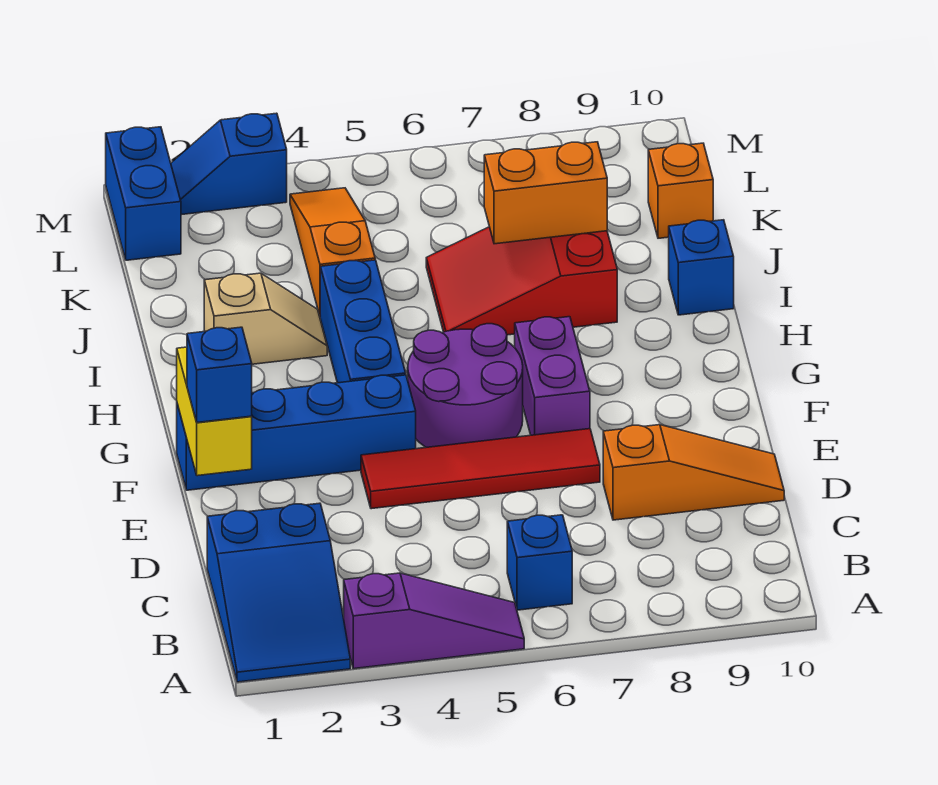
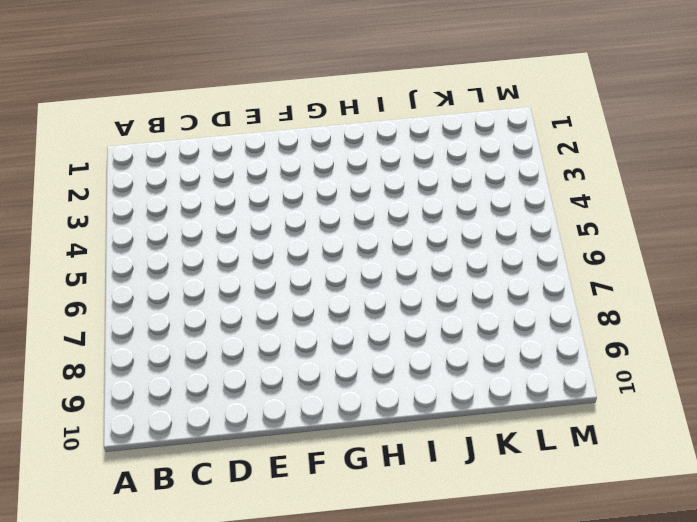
none -> blue slope A1:C2 level 1 top C
none -> purple slope A3:A5 level 1 top 3
none -> blue brick B6 level 1

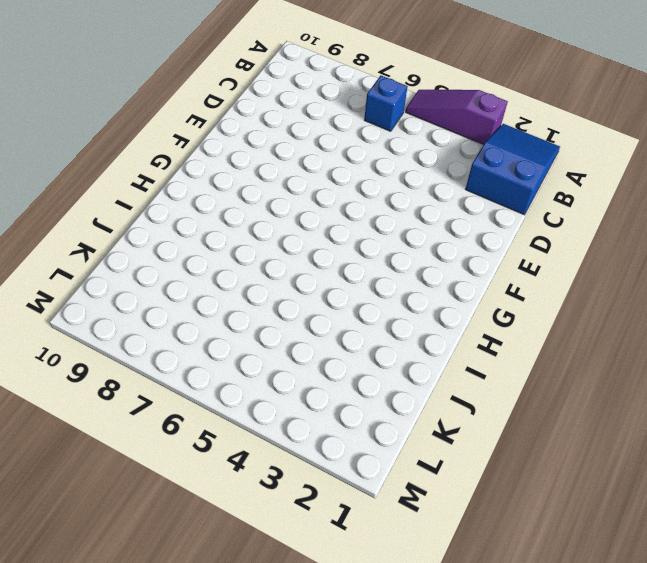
none -> orange slope D8:D10 level 1 top 8
none -> red tile E4:E7 level 1
none -> blue brick F1:F4 level 1

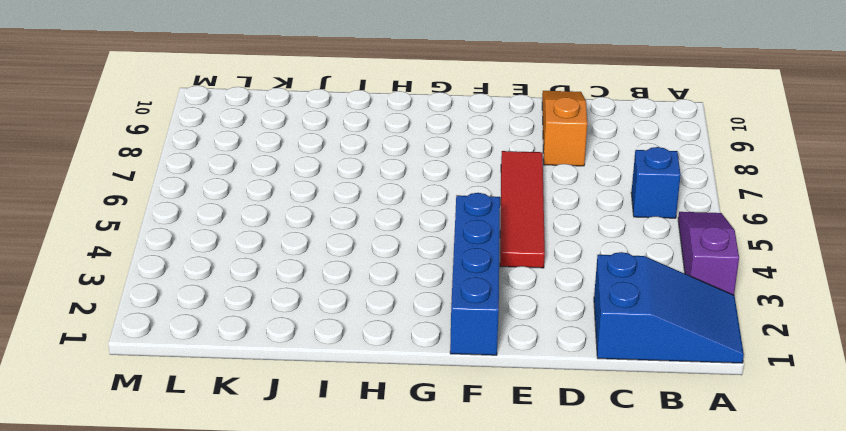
none -> purple round brick F5:G6 level 1
none -> purple brick F7:G7 level 1
none -> blue brick G4:I4 level 1

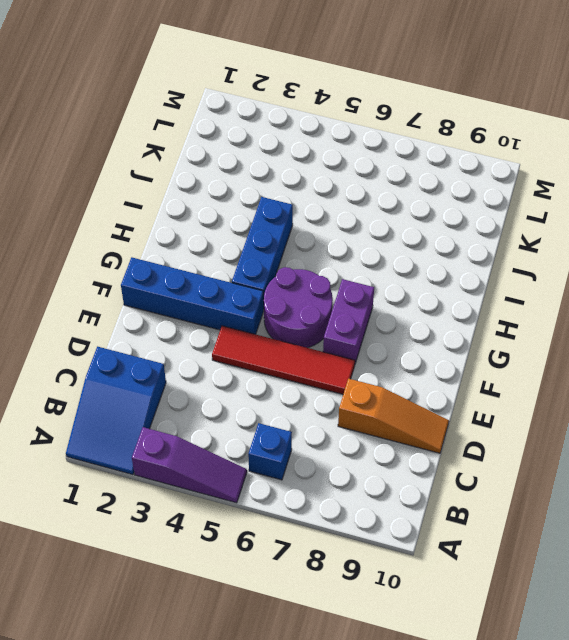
none -> tan slope I2:I3 level 1 top 2
none -> red slope I6:J8 level 1 top 8
none -> blue brick I10 level 1

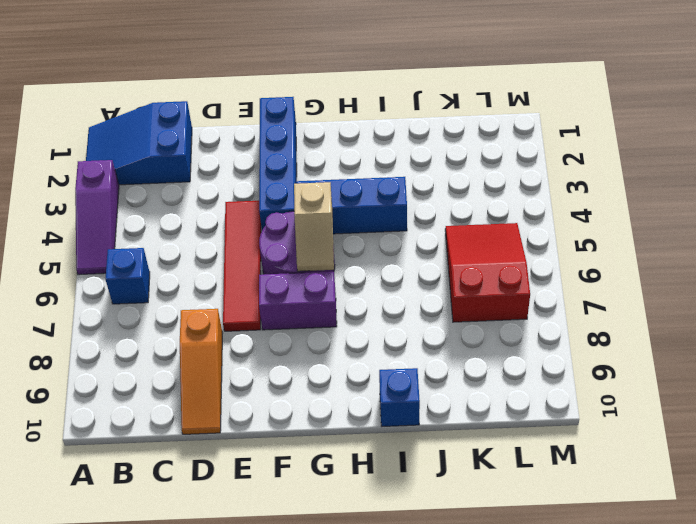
tan slope G5:G6 level 2 top 5 -> tan slope I2:I3 level 1 top 2
red slope K5:L7 level 1 top 7 -> red slope I6:J8 level 1 top 8
none -> orange slope J4:L4 level 1 top J
none -> orange brick K10 level 1
none -> blue brick L1:M1 level 1

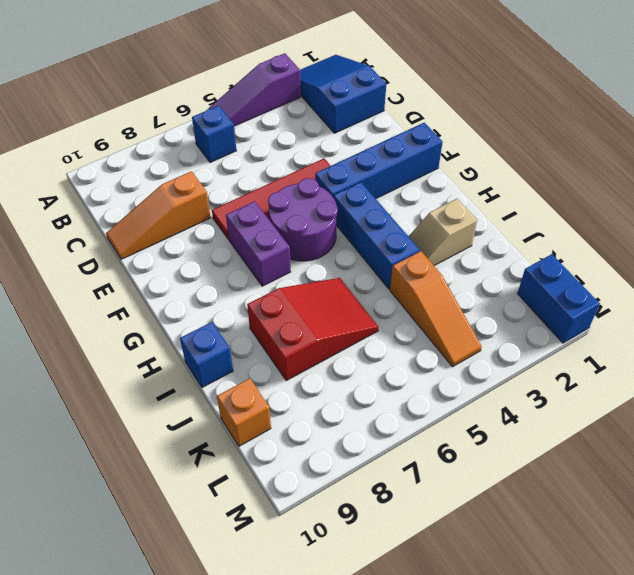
none -> blue slope M2:M3 level 1 top 3
none -> yellow brick E1:F1 level 2
none -> orange brick J7:J8 level 2

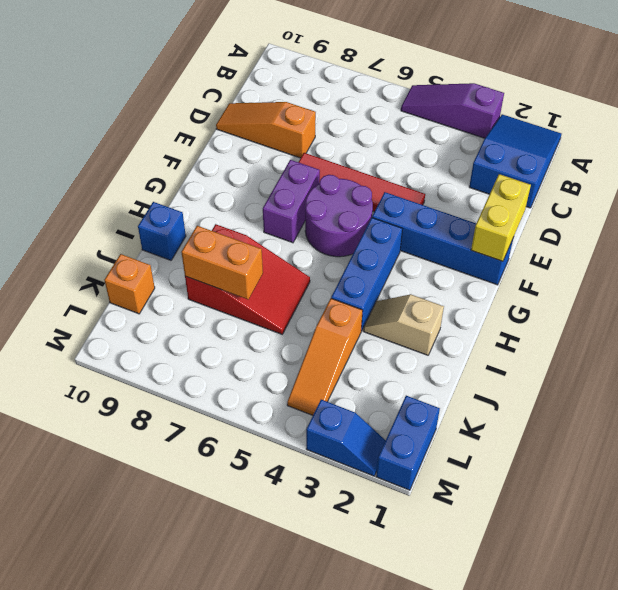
none -> blue brick B6 level 1
none -> blue brick E1 level 3

